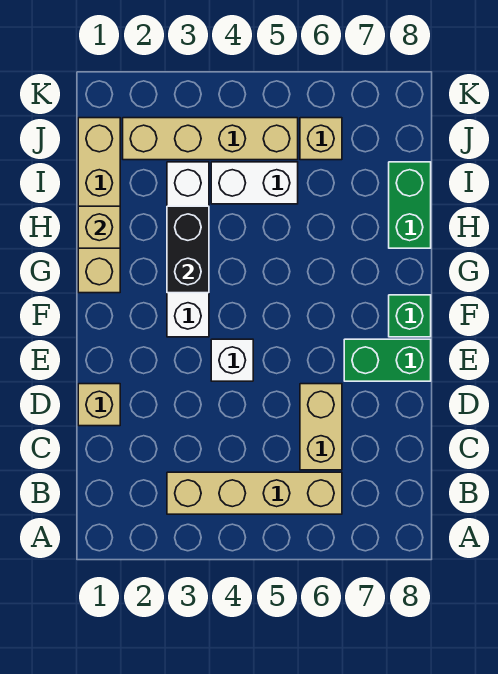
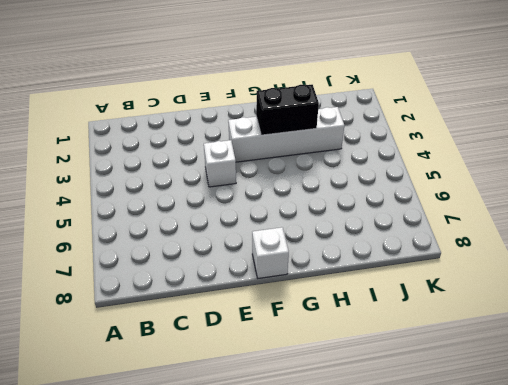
white brick F8 level 1 -> green brick F8 level 1
none -> tan brick B3:B6 level 1
none -> tan brick C6:D6 level 1
none -> tan brick D1 level 1

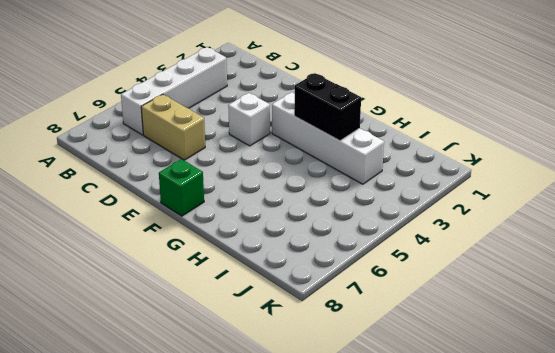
white brick B3:B6 level 1 -> tan brick B3:B6 level 1
none -> tan brick D1 level 1
none -> green brick E7:E8 level 1
none -> tan brick G1:J1 level 1

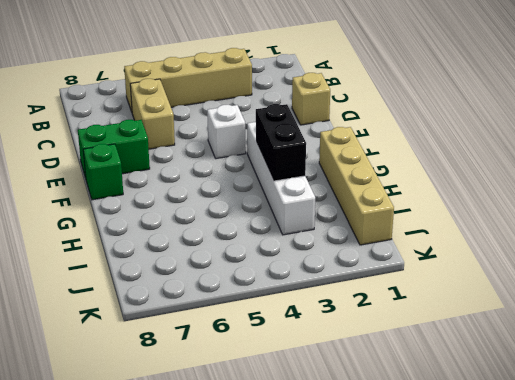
none -> green brick H8:I8 level 1
none -> white brick I4:I5 level 1
none -> tan brick J2:J5 level 1

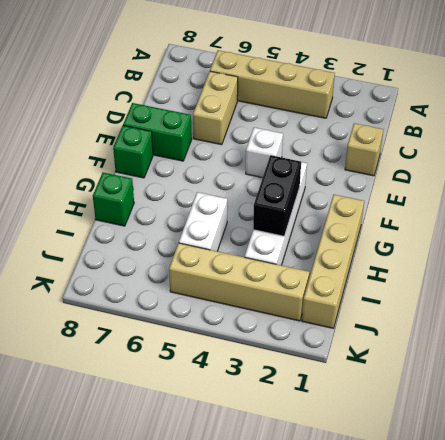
white brick H5:I5 level 1 -> white brick I4:I5 level 1
green brick H8 level 1 -> green brick H8:I8 level 1
none -> tan brick J6 level 1
none -> tan brick H1 level 2

